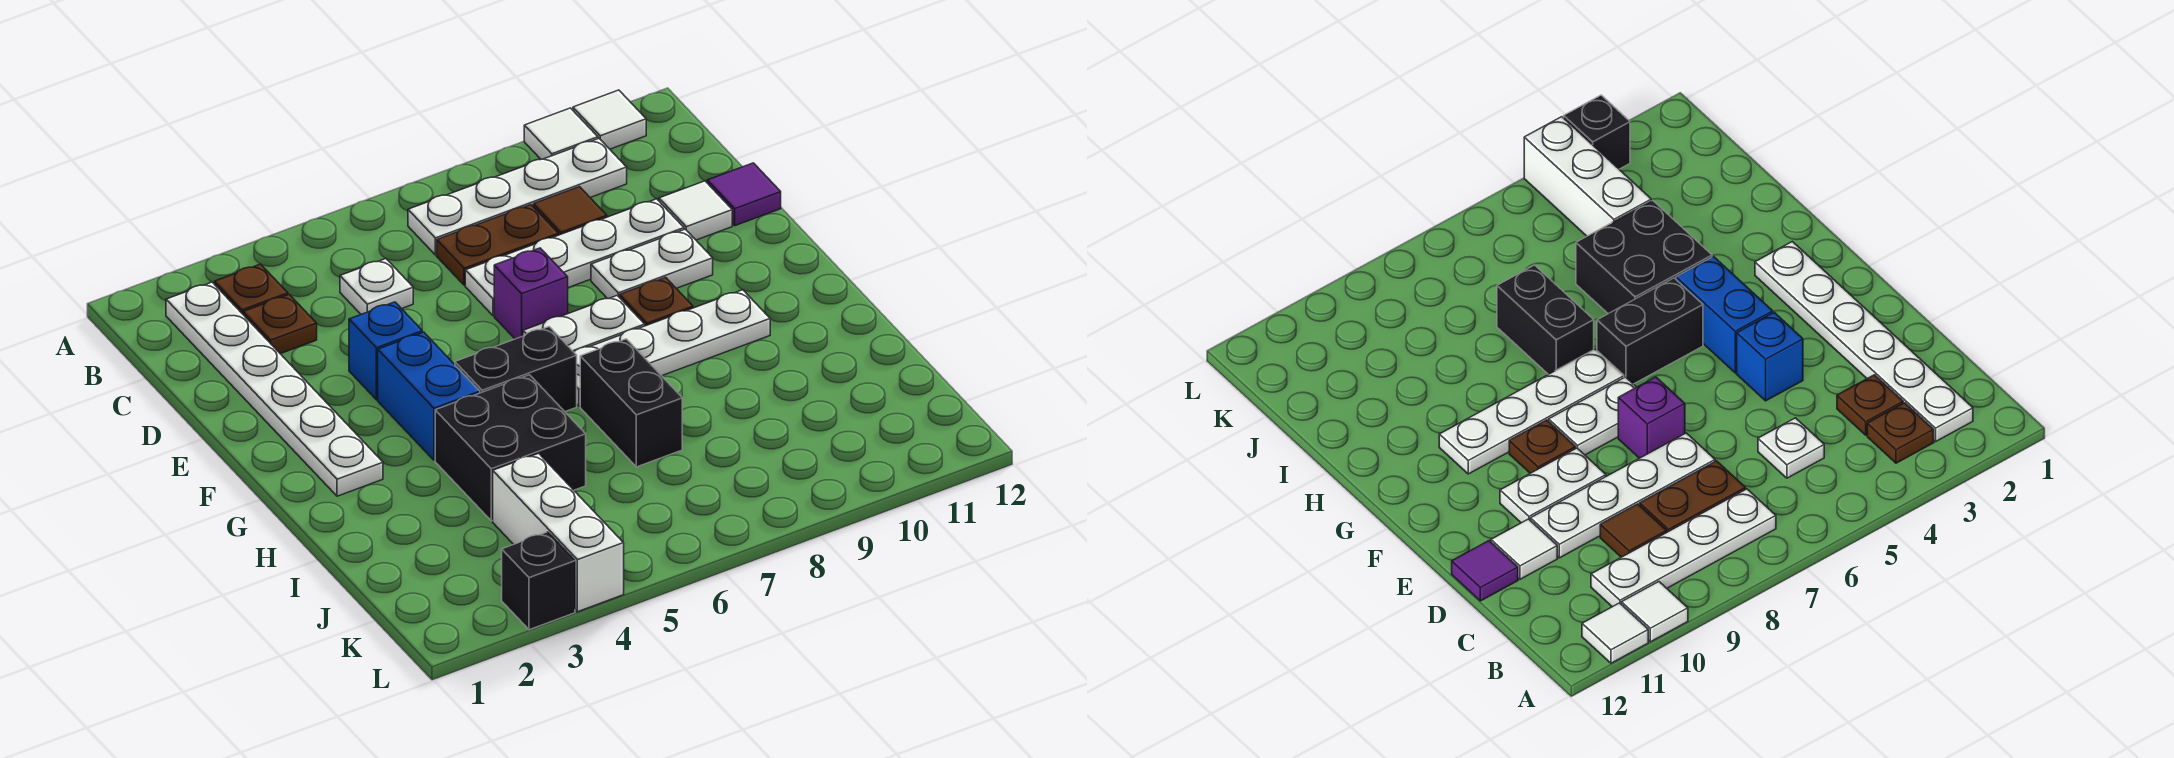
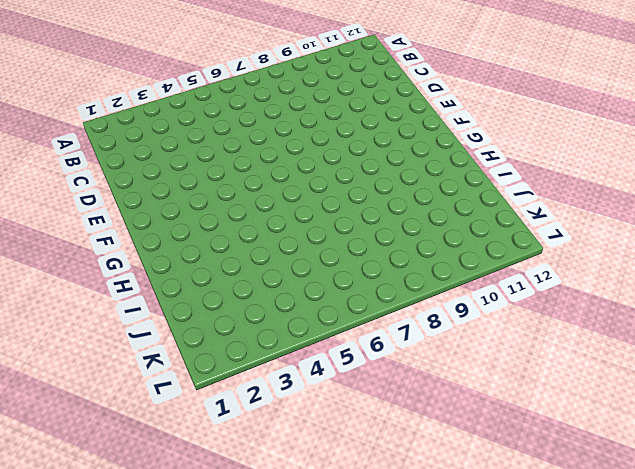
none -> white tile A10 level 1
none -> white tile A11 level 1
none -> white plate B2:G2 level 1

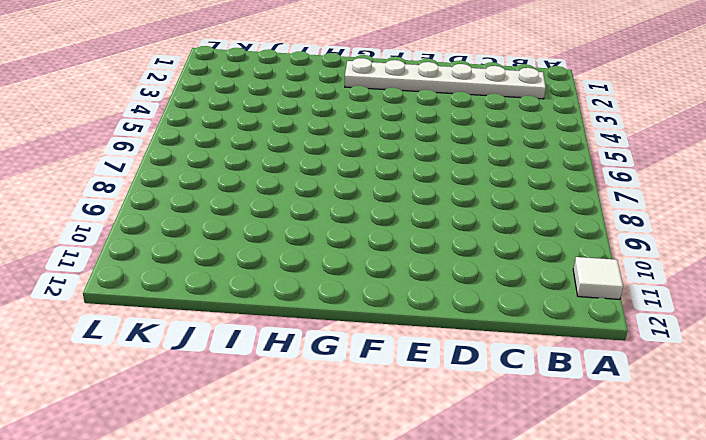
none -> white tile A10 level 1
none -> brown plate B3 level 1
none -> white plate B7:B10 level 1

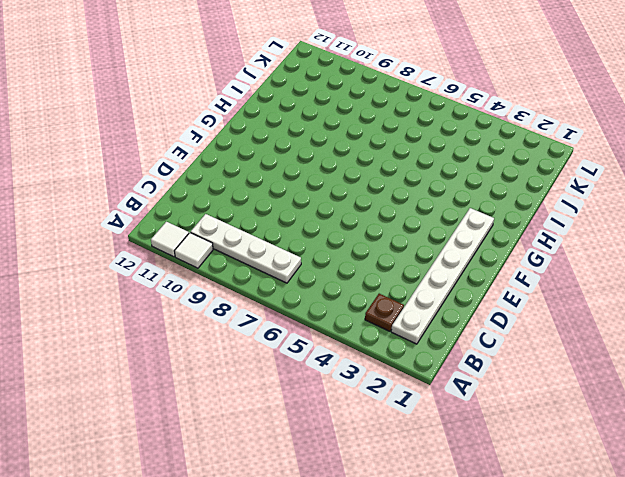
none -> brown plate C3 level 1
none -> white plate C5 level 1
none -> brown plate C7:C8 level 1

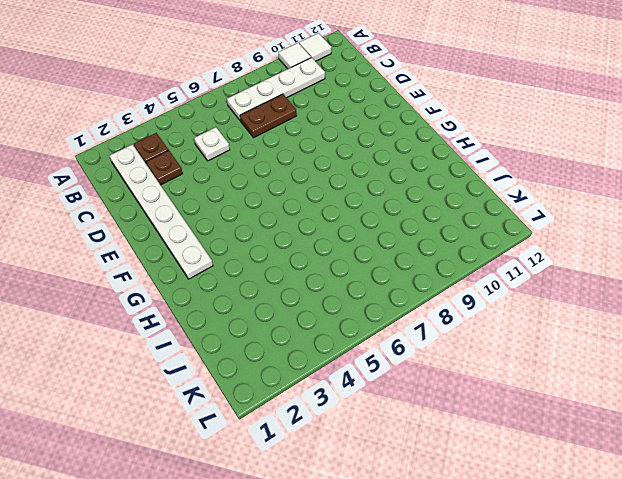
none -> brown tile C9 level 1
none -> white plate D7:D10 level 1
none -> white tile D11 level 1

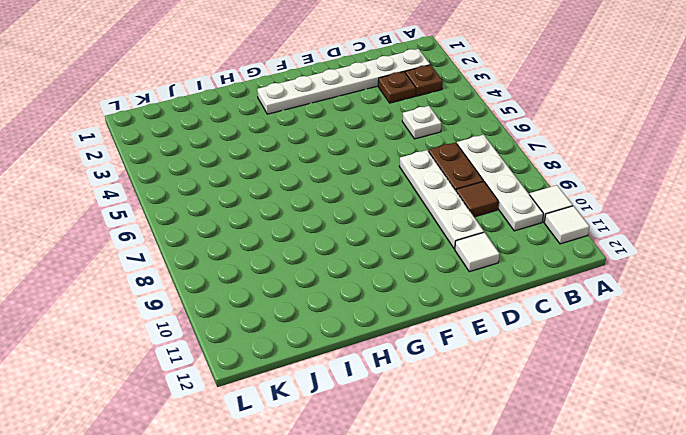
none -> purple tile D12 level 1
none -> blue brick E4 level 1
none -> purple brick E7 level 1

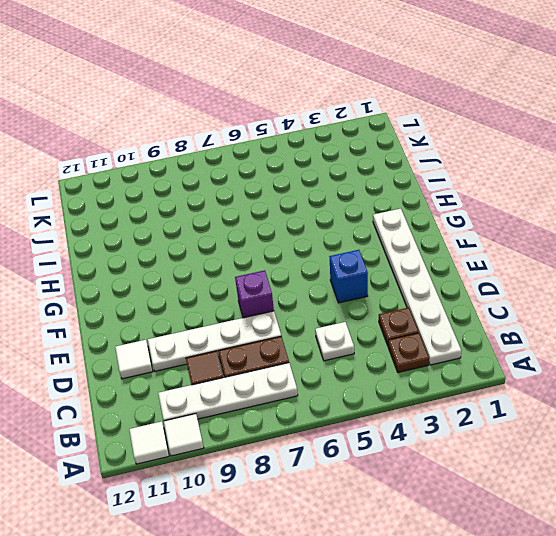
none -> purple tile D12 level 1
none -> white plate E9:E10 level 1
none -> blue brick F4:G4 level 1

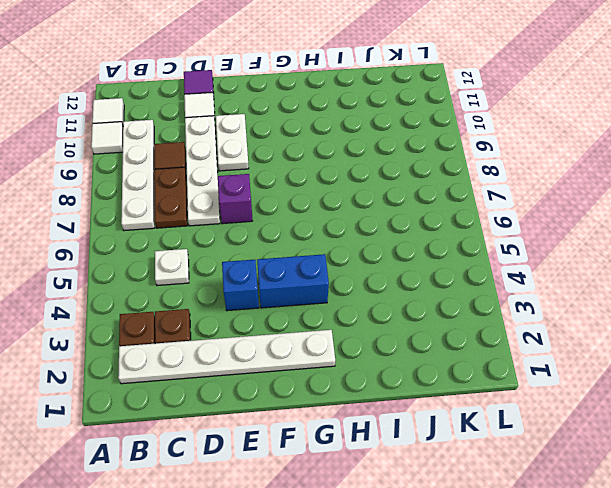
none -> white plate F7:F8 level 1
none -> brown plate F9 level 1
none -> black brick G5:G6 level 1

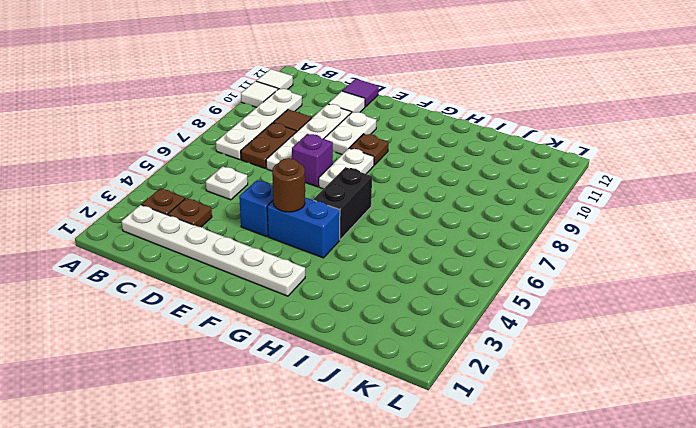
brown round brick F4 level 2 -> none
none -> white plate G7:G10 level 1
none -> black brick H4:I5 level 1
none -> black brick H7:I7 level 1

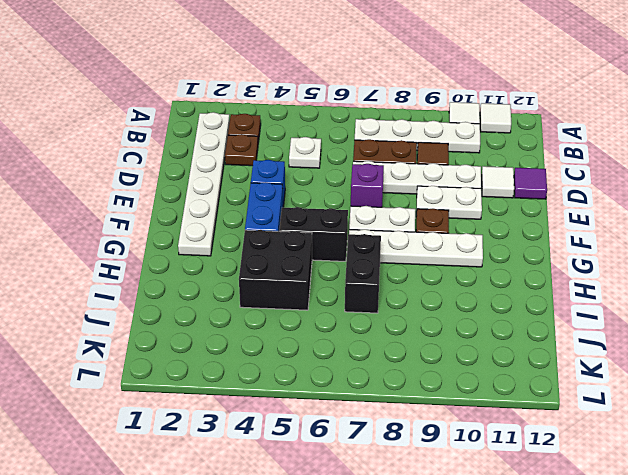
none -> white brick J4:L4 level 1
none -> black brick L3 level 1

